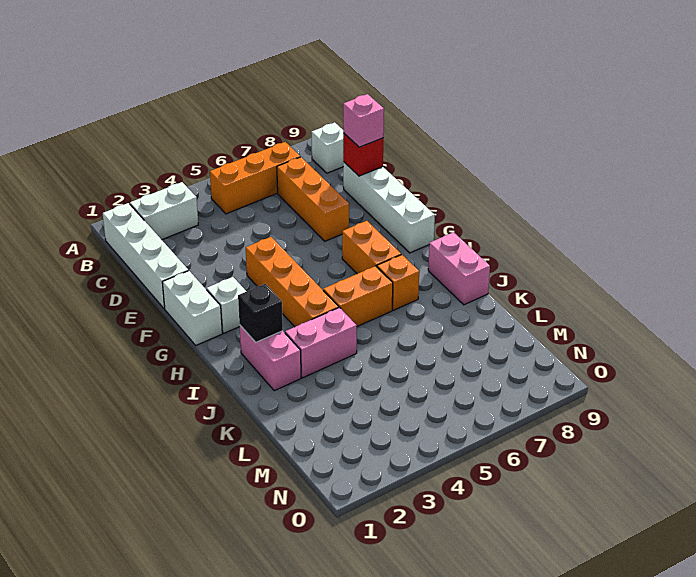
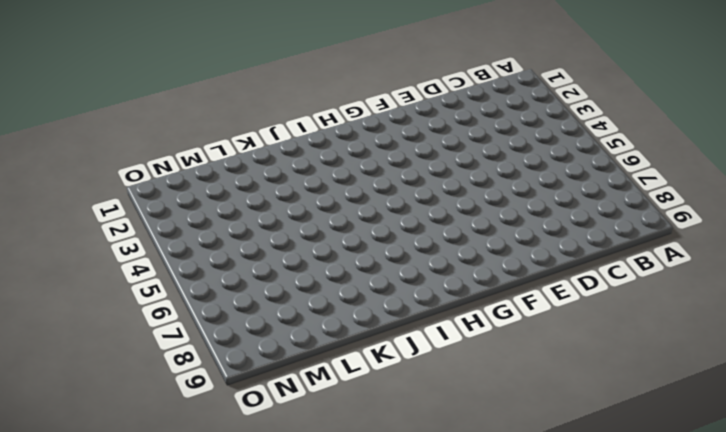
none -> white brick B1:E1 level 1
none -> white brick B2:B3 level 1
none -> orange brick B5:B7 level 1

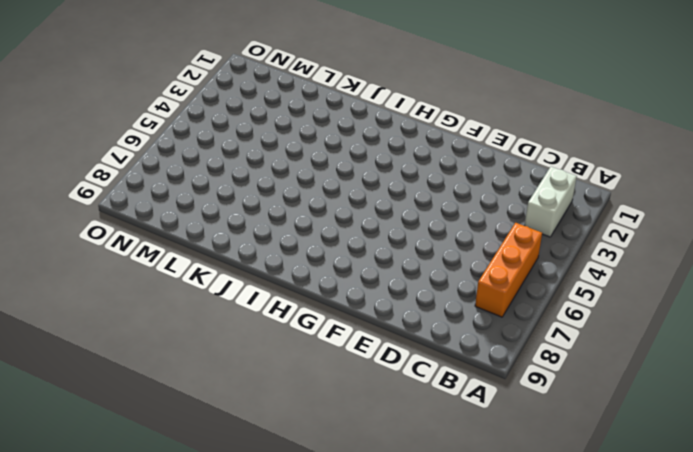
none -> white brick B1:E1 level 1
none -> white brick B9 level 1
none -> orange brick C7:E7 level 1

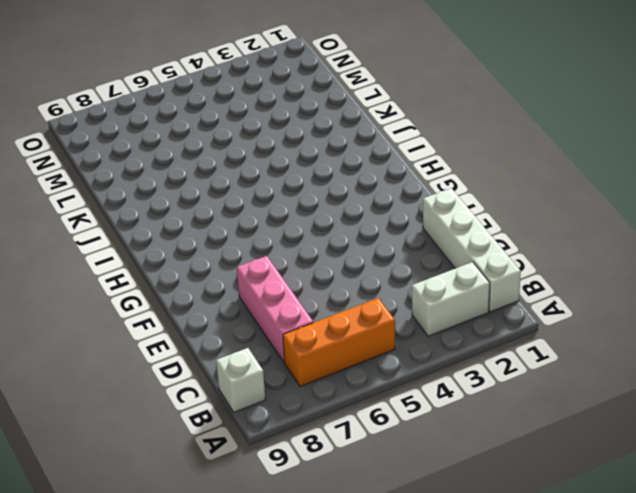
pink brick C7:E7 level 1 -> orange brick C7:E7 level 1
none -> white brick D9:G9 level 1
none -> white brick F1:G1 level 1
none -> orange brick F4:I4 level 1

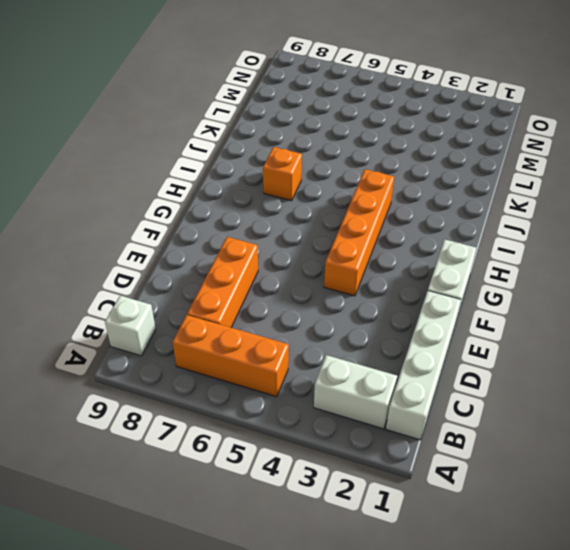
none -> white brick D9:G9 level 1
none -> white brick G2 level 1
none -> orange brick G7:H7 level 1

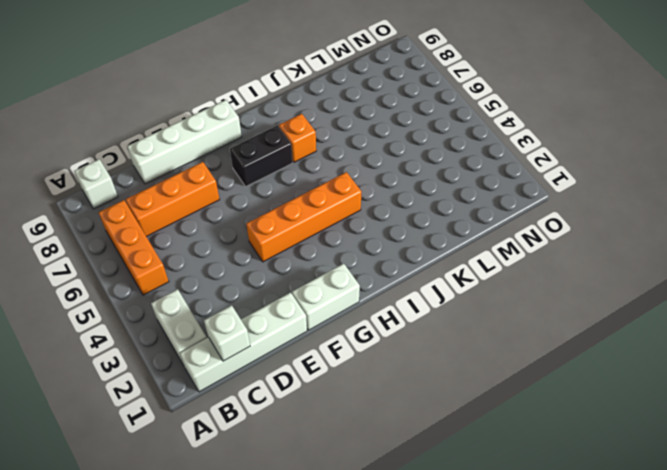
white brick C1 level 2 -> white brick G2 level 1
black brick G7:H7 level 1 -> orange brick G7:H7 level 1
none -> pink brick I2:J2 level 1
none -> orange brick I5:I6 level 1
none -> pink brick I9:J9 level 1

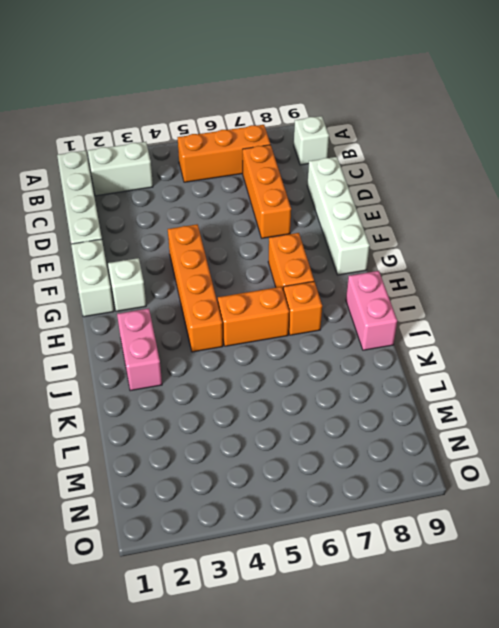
none -> pink brick J3:J4 level 1
none -> red brick D9 level 2
none -> black brick I2 level 2

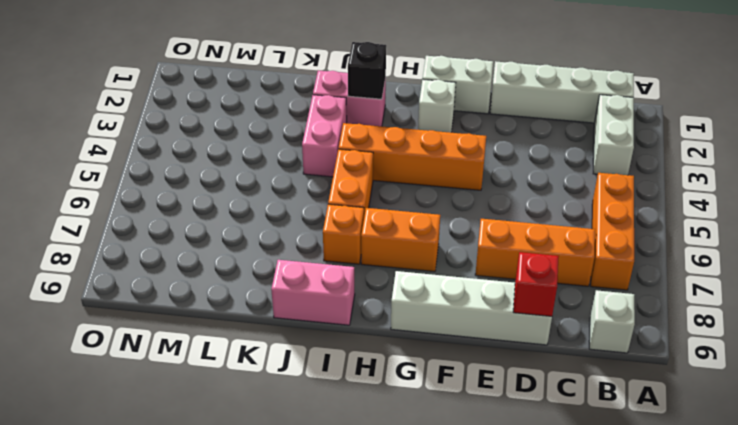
none -> pink brick D9 level 3

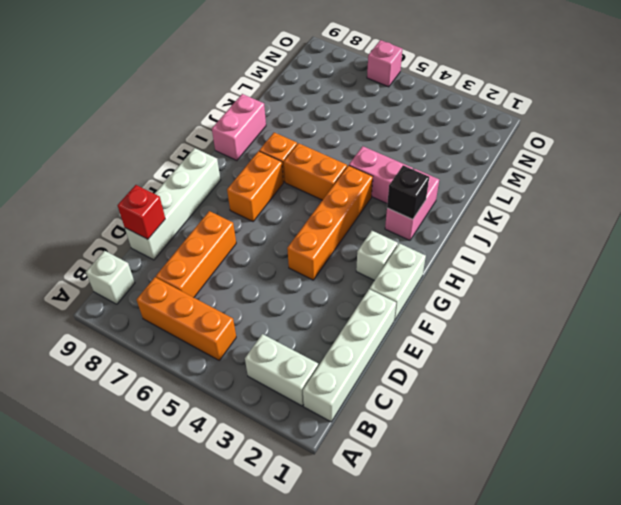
pink brick O6 level 1 -> pink brick D9 level 3

